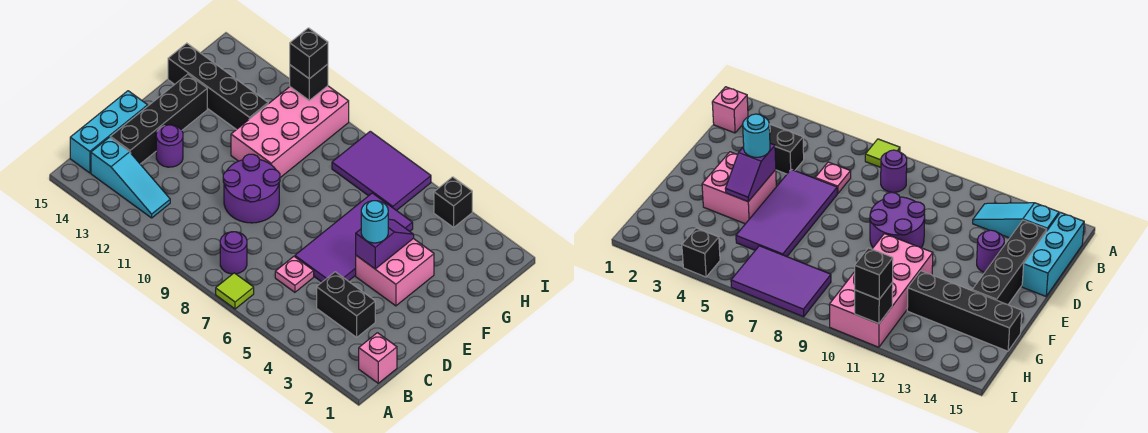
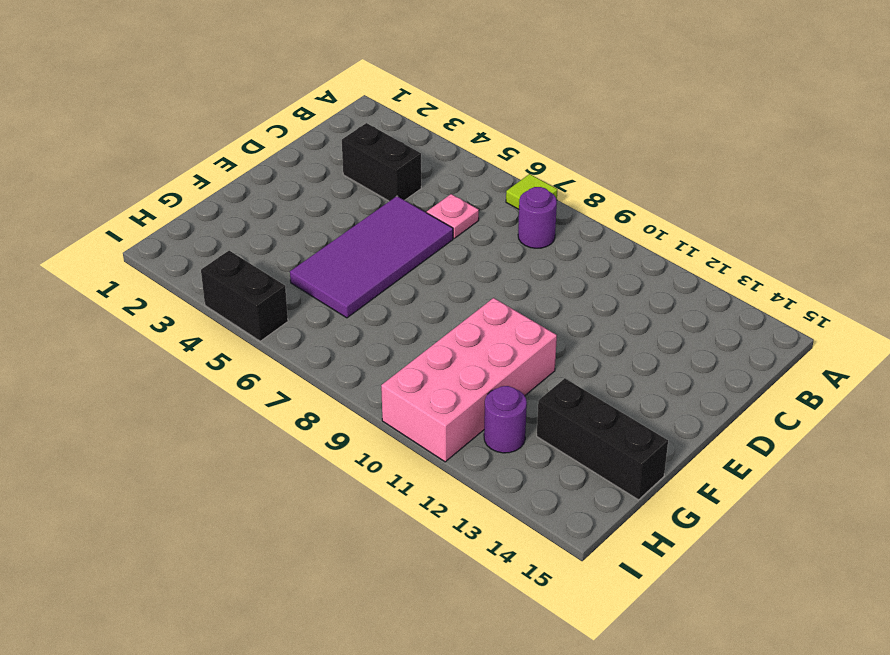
black brick G13:G15 level 1 -> black brick G12:G15 level 1
purple round brick H12 level 1 -> purple round brick D13 level 1
black brick I4:I5 level 1 -> black brick I4 level 1
none -> pink brick B1 level 1
none -> cyan slope B12:B14 level 1 top 14
none -> cyan brick B15:D15 level 1

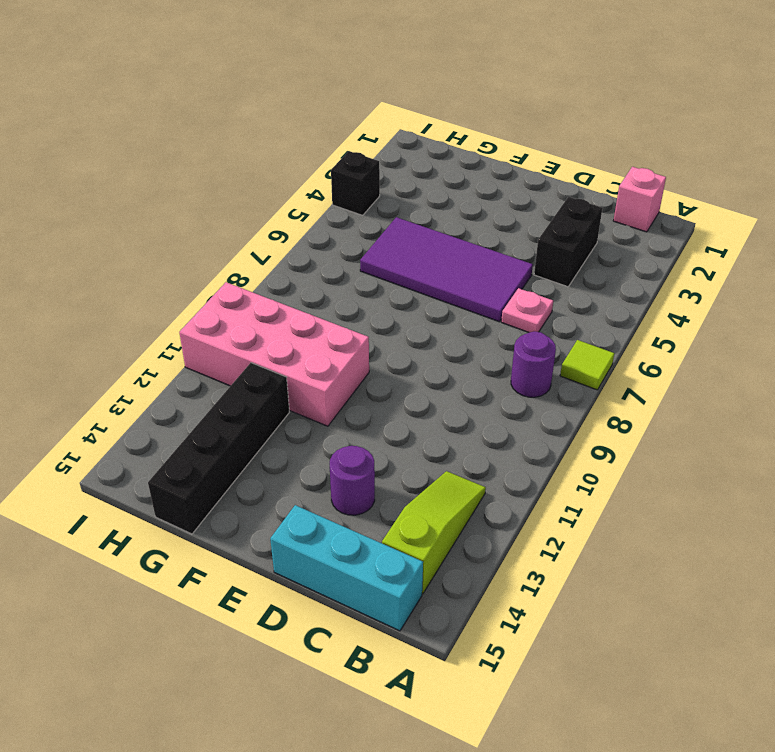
lime slope B12:B14 level 1 top 14 -> cyan slope B12:B14 level 1 top 14
none -> black brick C14:F14 level 1
none -> purple round brick D9:E10 level 1
none -> pink brick E3:F4 level 1

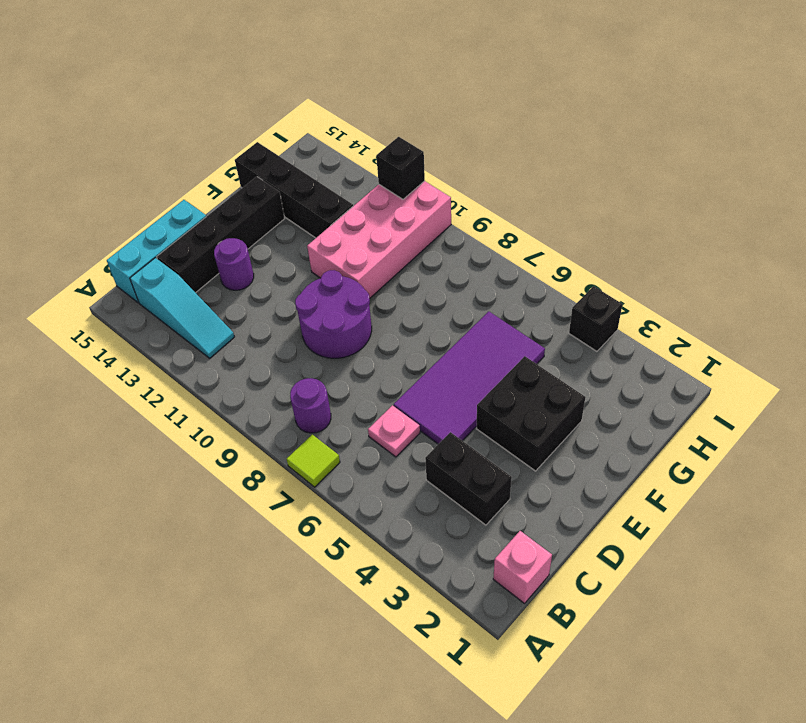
black brick E3:F4 level 1 -> pink brick E3:F4 level 1
none -> purple tile H6:I8 level 1
none -> purple slope E4:F4 level 2 top E
none -> cyan round brick E4 level 3

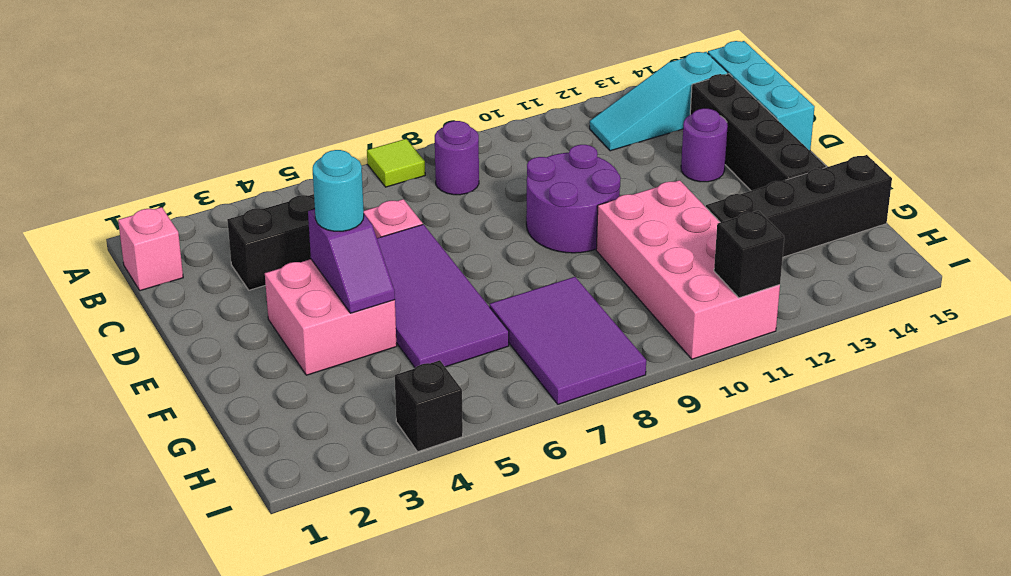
purple tile G7:I8 level 1 -> purple tile H6:I8 level 1
none -> black brick I11 level 3

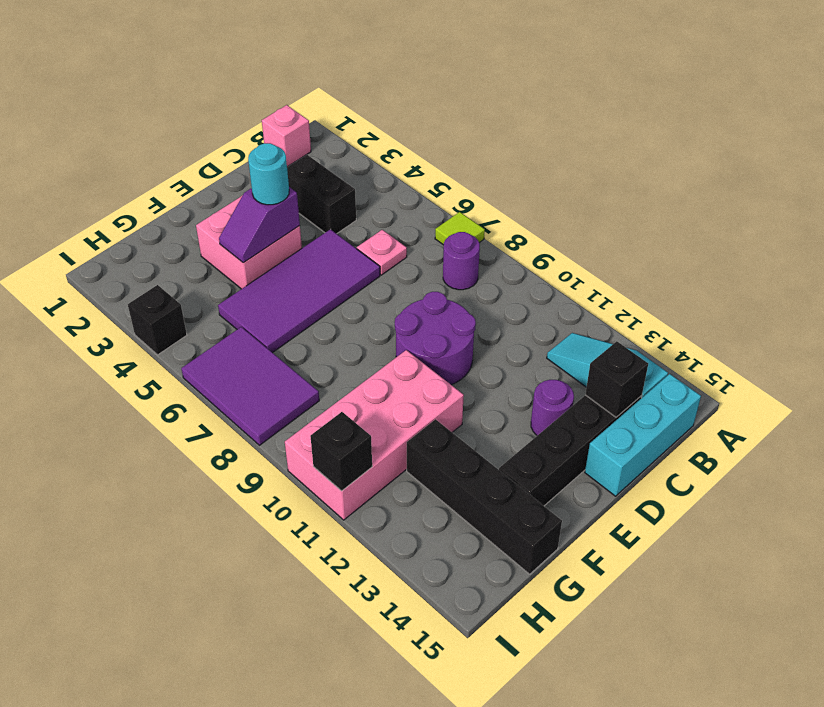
black brick C14 level 2 -> black brick I11 level 3

